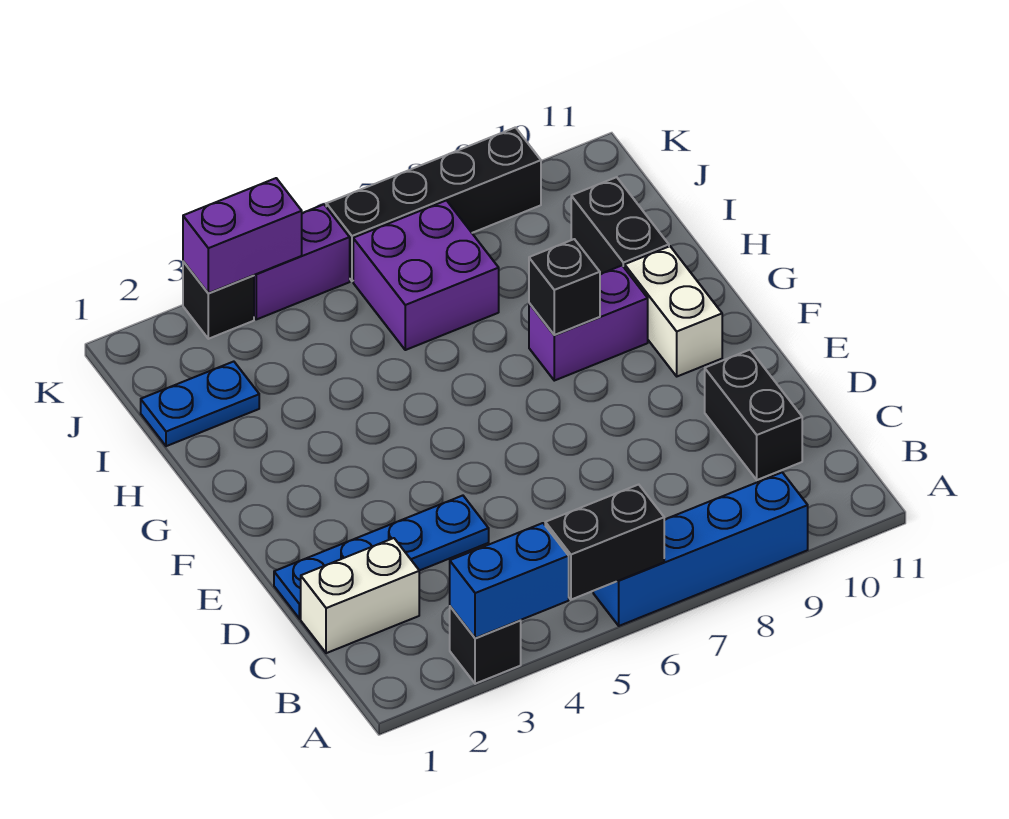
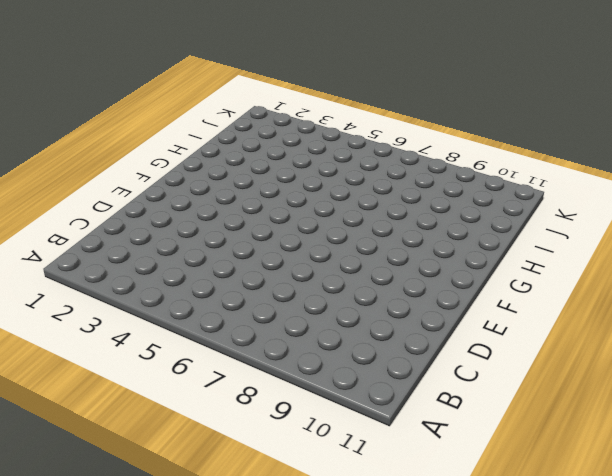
none -> black brick A3 level 1
none -> blue brick A6:A9 level 1
none -> white brick C1:C2 level 1

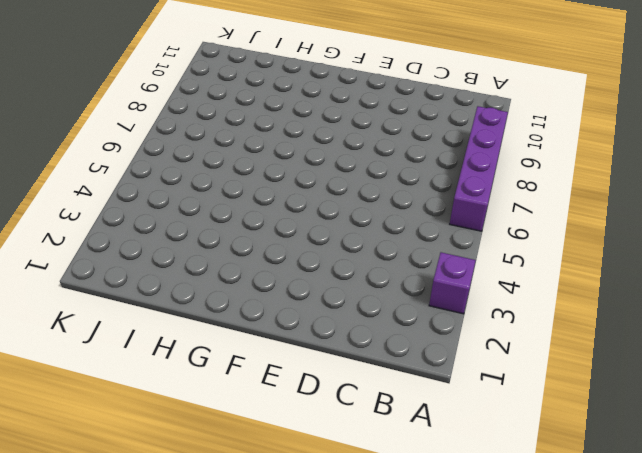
purple brick A3 level 1 -> black brick A3 level 1
purple brick A6:A9 level 1 -> blue brick A6:A9 level 1
none -> white brick C1:C2 level 1
none -> black brick C10:D10 level 1
none -> blue plate D1:D4 level 1

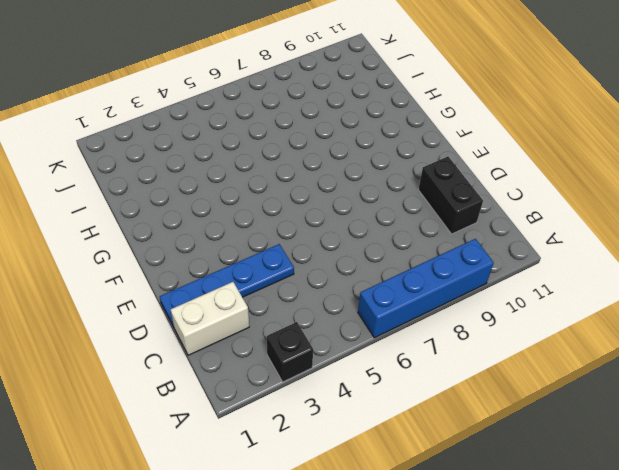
none -> white brick F10:G10 level 1
none -> purple brick G8:G9 level 1
none -> black brick H10:I10 level 1

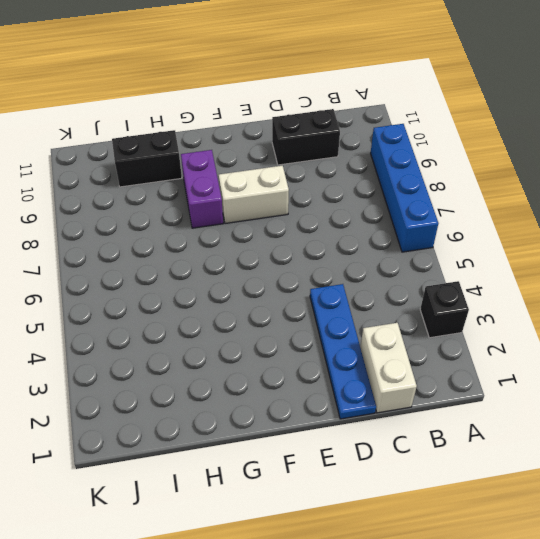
white brick E8:F8 level 1 -> white brick F10:G10 level 1
none -> blue plate I1:I2 level 1
none -> purple brick I6:J7 level 1
none -> black brick K3 level 1

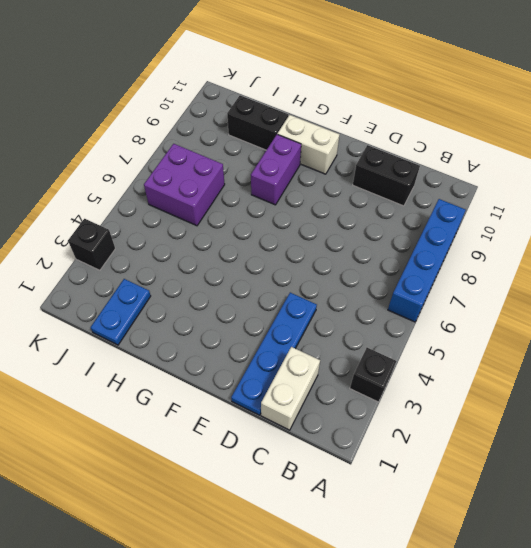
none -> purple brick K4:K5 level 1
none -> black brick K6:K9 level 1
none -> blue brick A3:A4 level 2

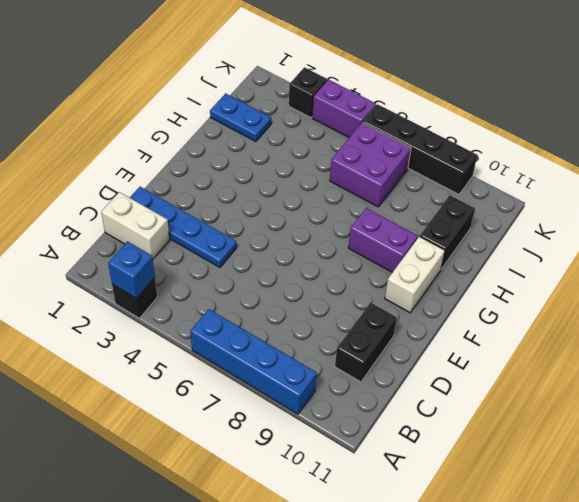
blue brick A3 level 2 -> blue brick A3:A4 level 2
none -> black brick A5:A6 level 2
none -> black brick G8 level 2
none -> purple brick K3:K4 level 2

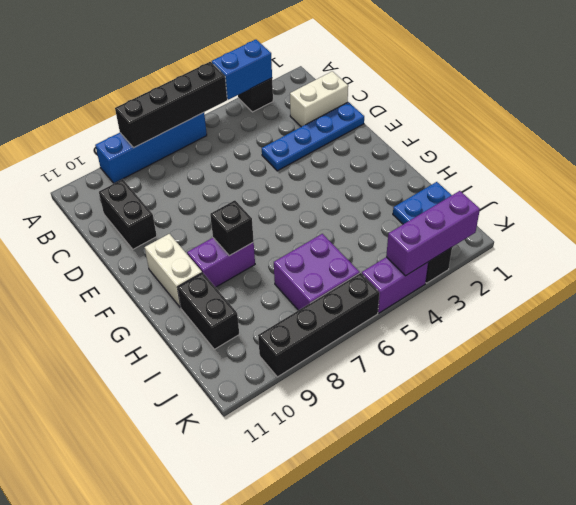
black brick A5:A8 level 2 -> black brick A5:A6 level 2
purple brick K2:K4 level 2 -> purple brick K3:K4 level 2

